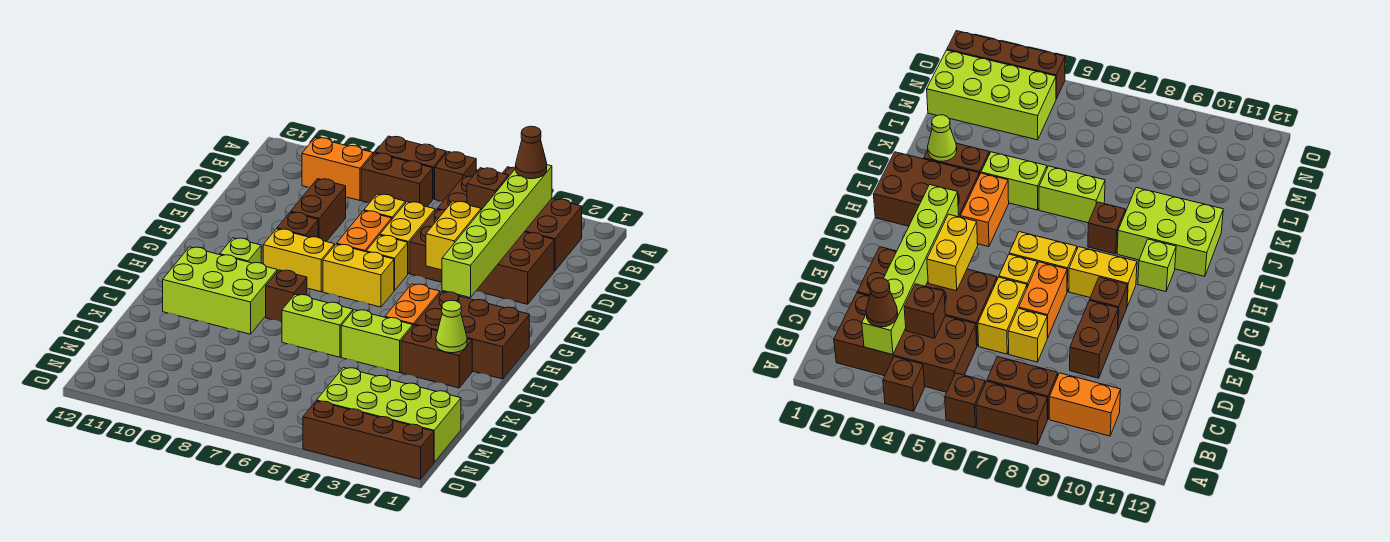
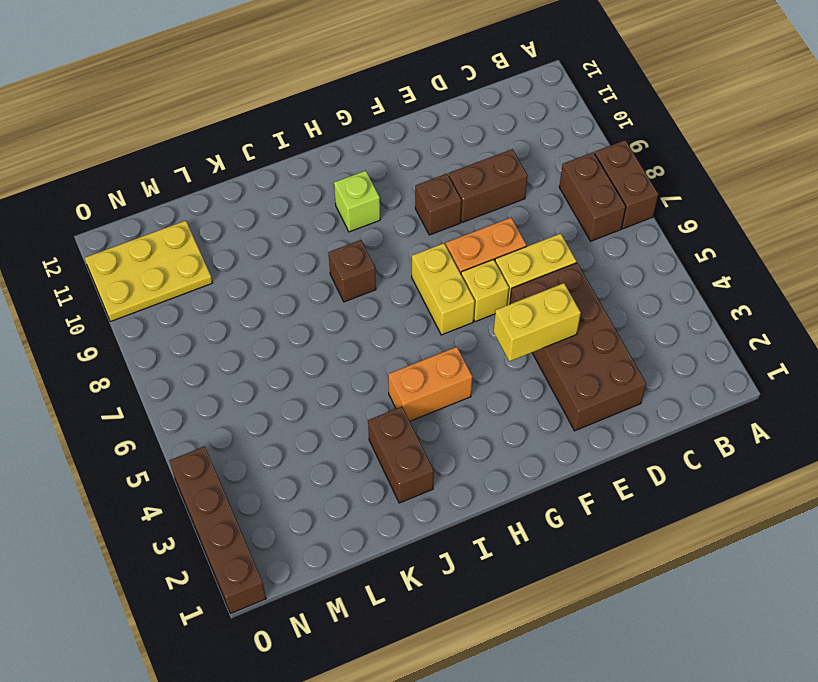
yellow plate M10:O11 level 1 -> none
none -> brown brick A4 level 1
none -> brown brick A6 level 1
none -> brown brick B2:C5 level 1
none -> orange brick B9:B10 level 1

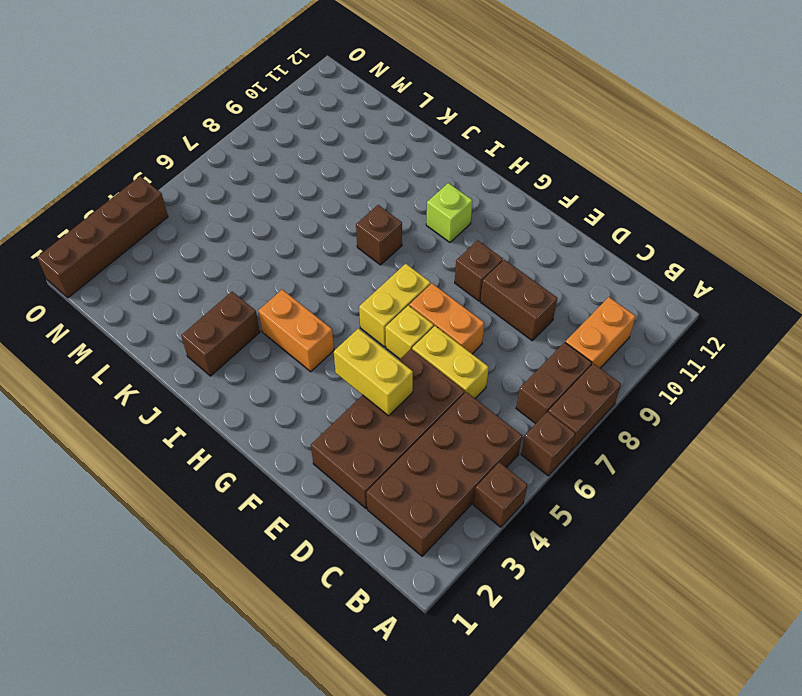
none -> yellow brick D7 level 1
none -> yellow brick G8:G9 level 1
none -> brown brick H1:I3 level 1
none -> lime brick I9:J11 level 1

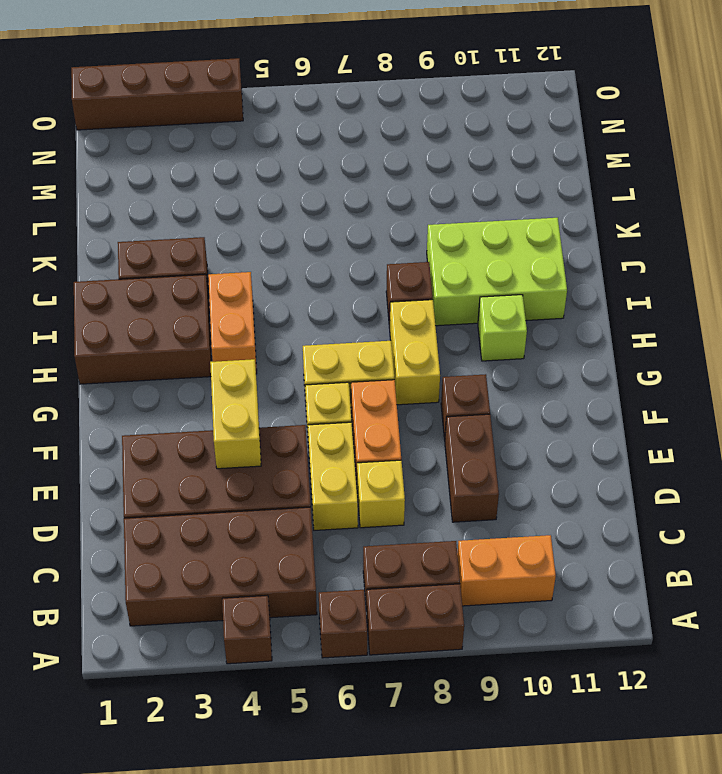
yellow brick G8:H8 level 1 -> yellow brick G8:G9 level 1
none -> lime brick J4:J5 level 1
none -> lime brick J6:J7 level 1
none -> lime brick M1:N4 level 1
none -> lime brick B3:G3 level 2

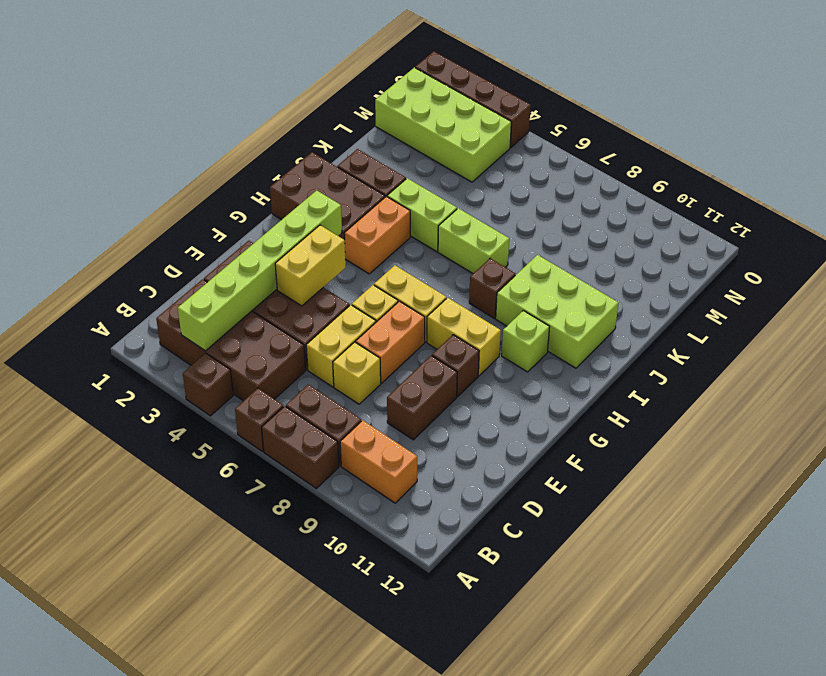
none -> brown brick C4 level 2
none -> lime cone J2 level 2
none -> brown cone B3 level 3

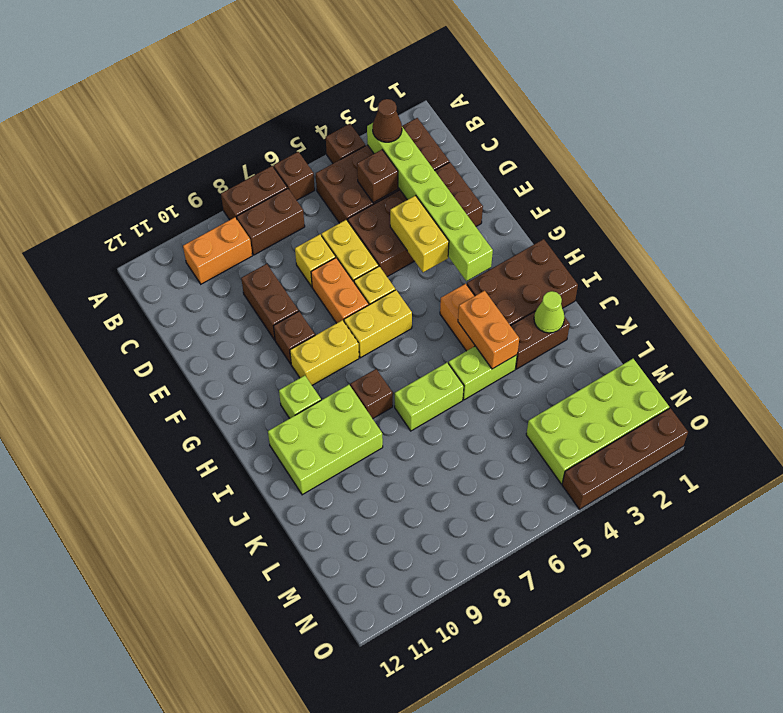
orange brick I4:J4 level 2 -> none

